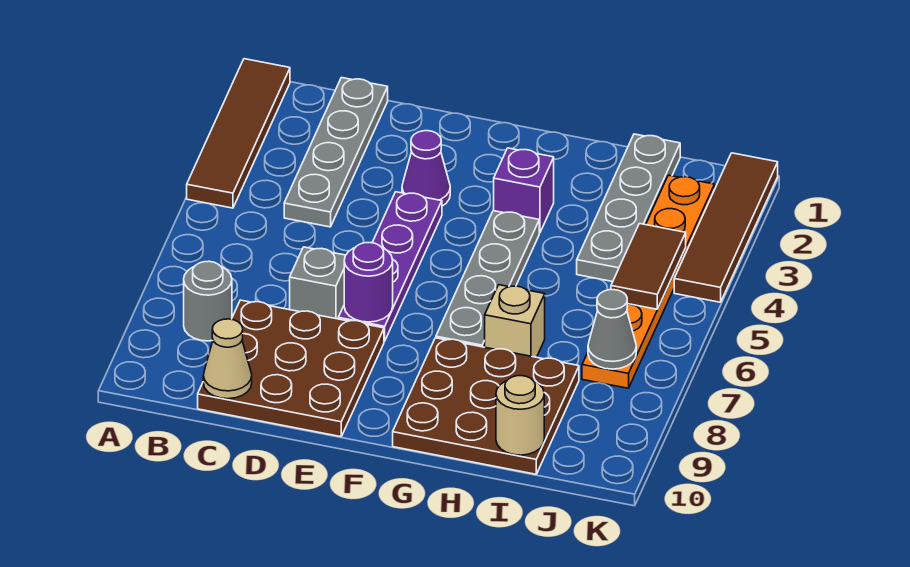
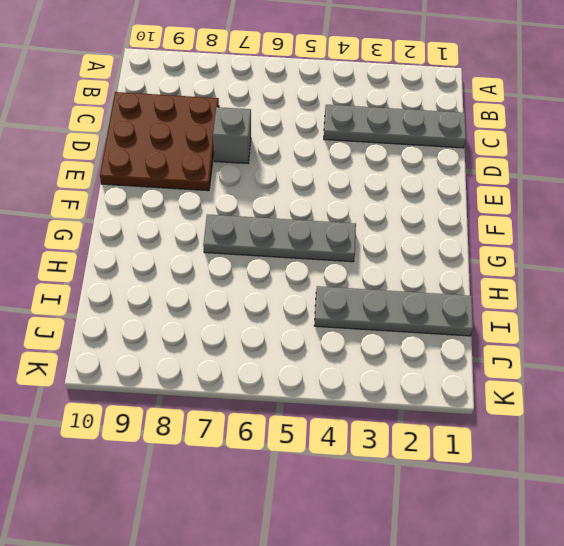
none -> brown tile A1:A4 level 1
none -> grey round brick B8 level 1
none -> purple cone E3 level 1

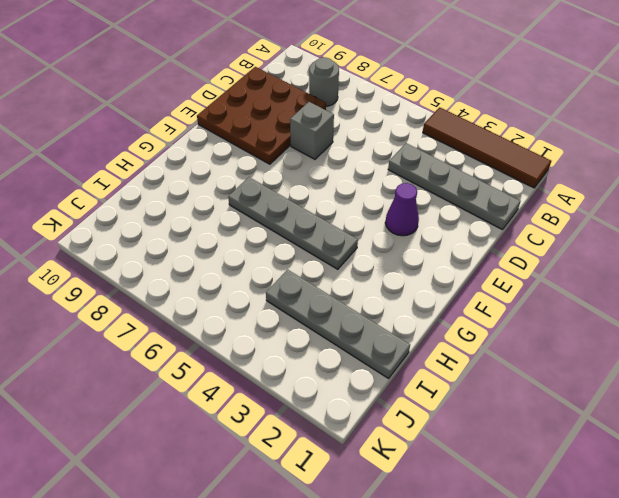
none -> purple plate E4:E7 level 1
none -> purple brick G3 level 1
none -> brown plate G8:I10 level 1

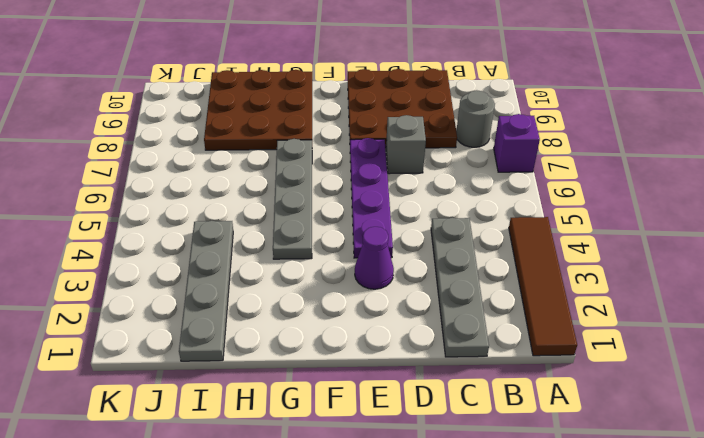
purple brick A7 level 1 -> purple brick G3 level 1
none -> tan brick H7 level 1
none -> orange plate J2:J7 level 1
none -> brown tile K1:K4 level 1

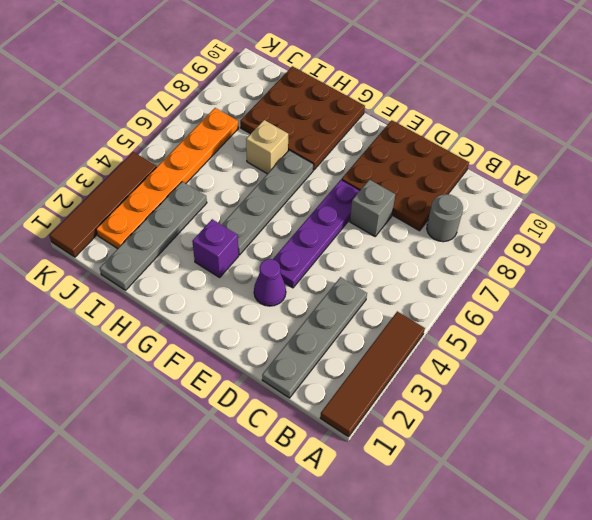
none -> tan cone C10 level 2
none -> purple round brick E7 level 2
none -> tan round brick I10 level 2

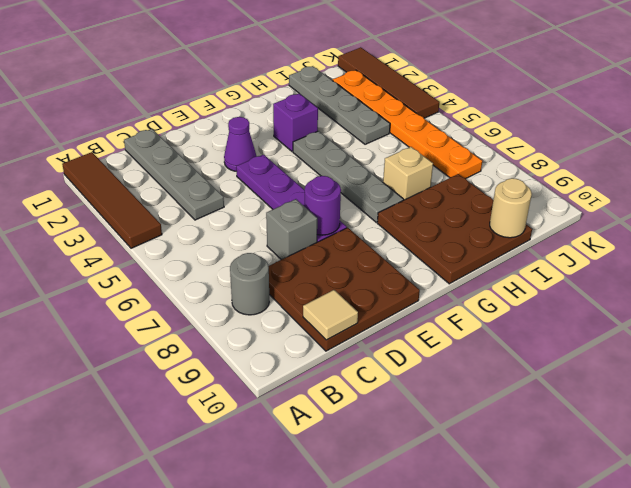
tan tile C10 level 2 -> tan cone C10 level 2
none -> brown tile J4:J5 level 2
none -> grey cone J7 level 2

